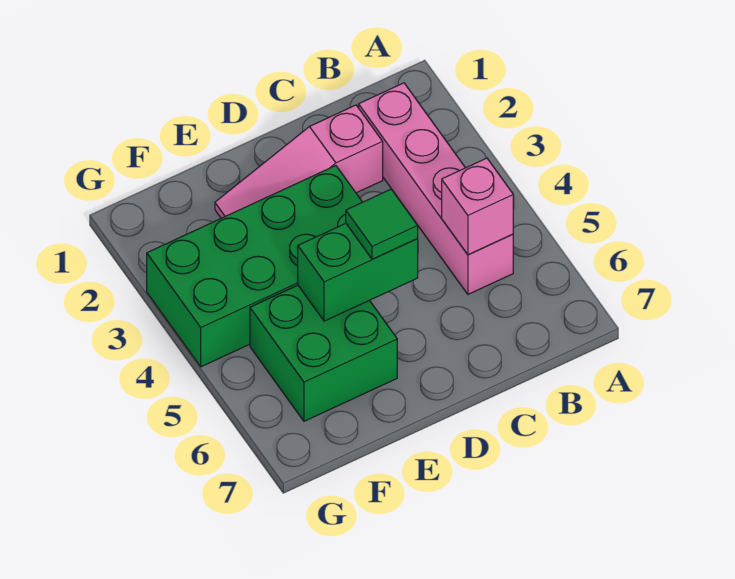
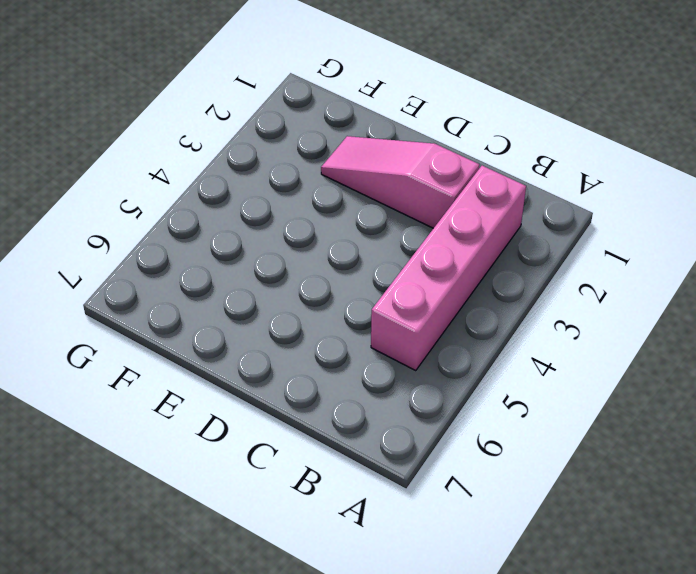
none -> green brick D3:G4 level 1
none -> green brick E5:F6 level 1

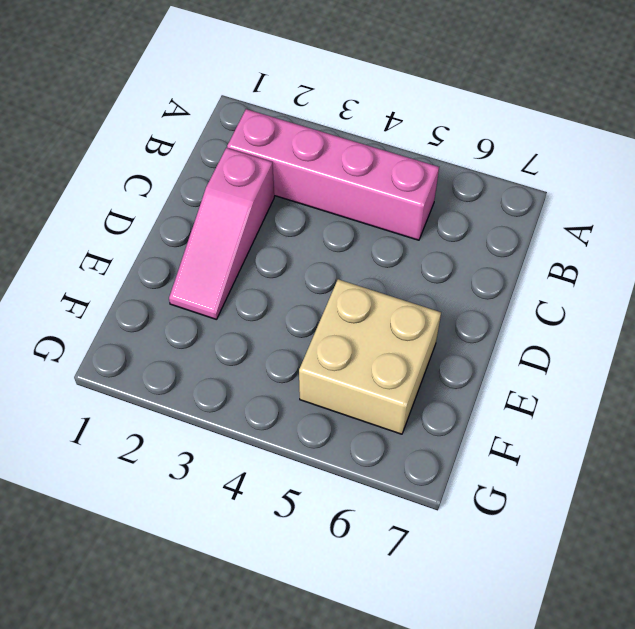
tan brick E5:F6 level 1 -> green brick E5:F6 level 1
none -> green brick D3:G4 level 1
none -> pink brick B5 level 2

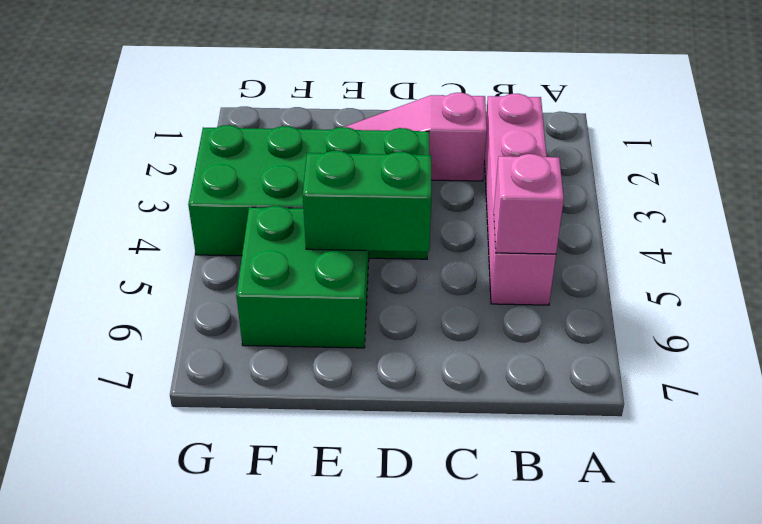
none -> green tile D5 level 3

